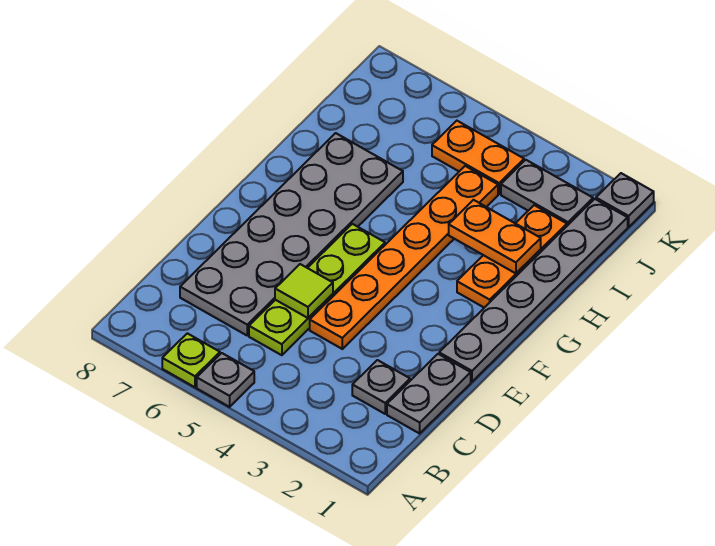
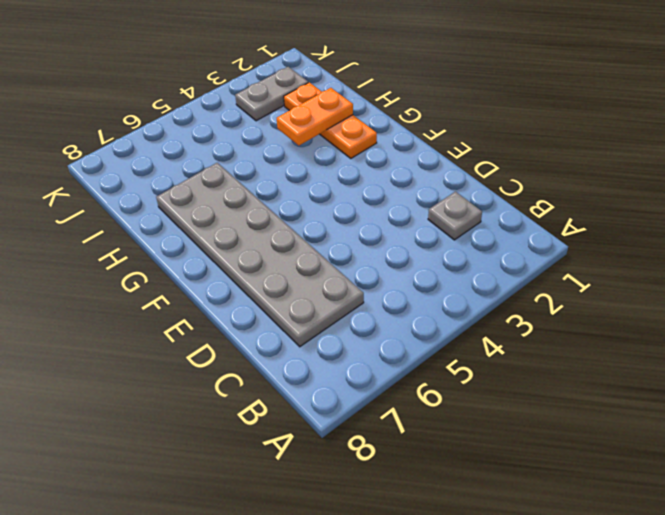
none -> grey plate A5 level 1
none -> lime plate A6 level 1
none -> grey plate C1:D1 level 1

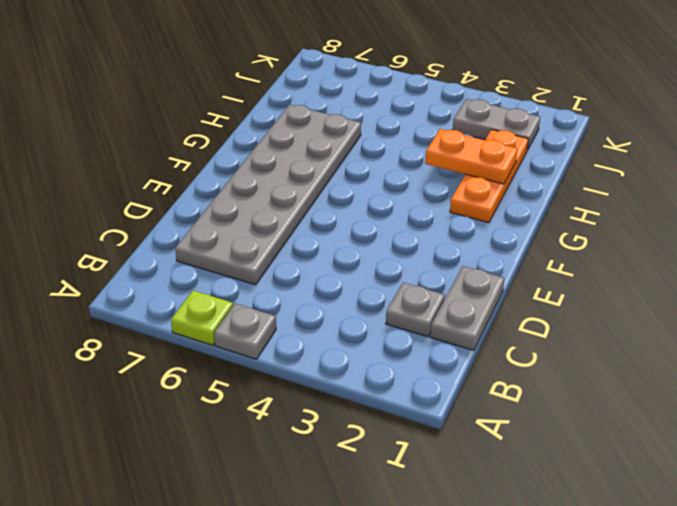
none -> lime plate C5:F5 level 1
none -> orange plate D4:I4 level 1
none -> grey plate E1:J1 level 1

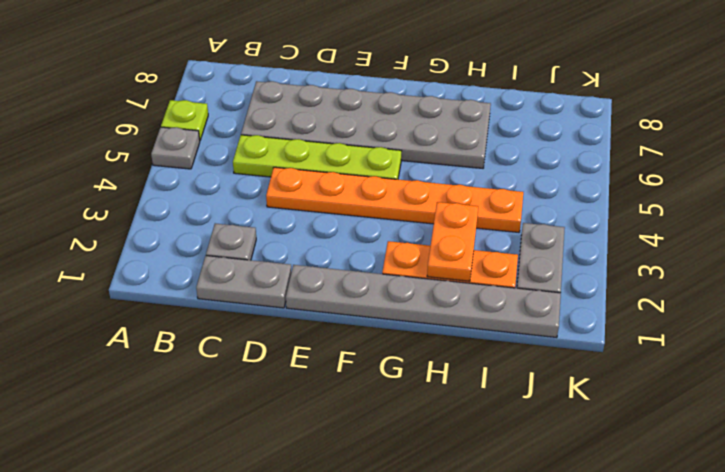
none -> orange plate J4:J5 level 1
none -> grey plate K1 level 1
none -> lime tile D5 level 2

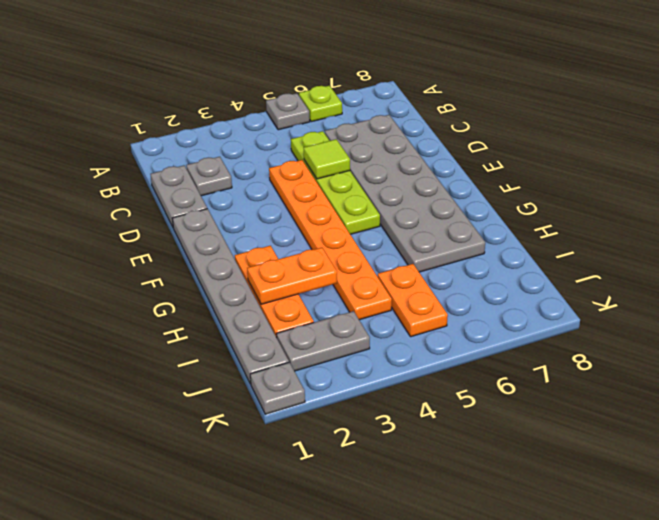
orange plate I5:J5 level 1 -> orange plate J4:J5 level 1

